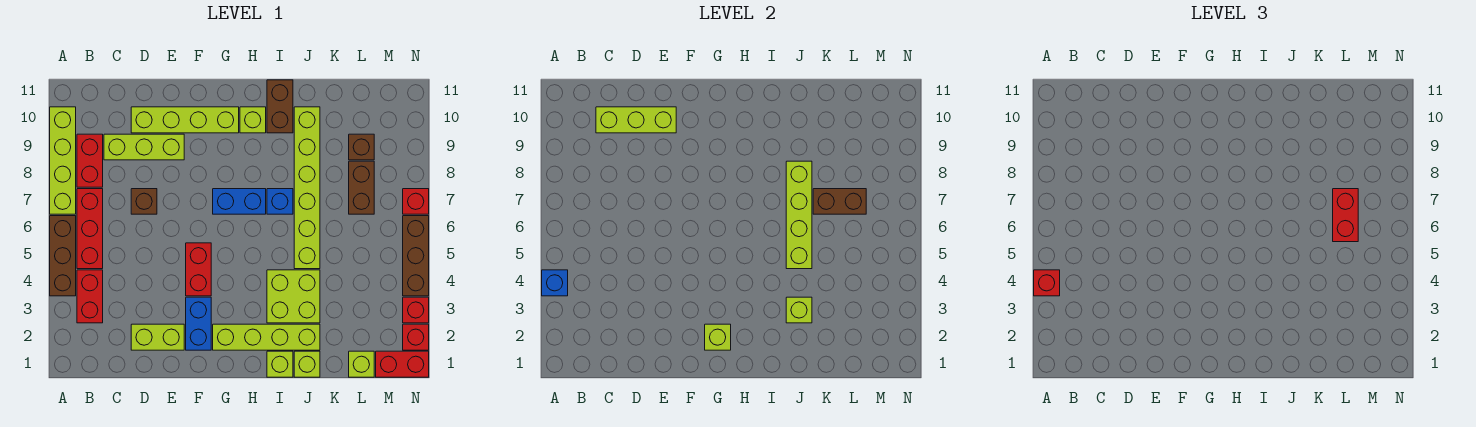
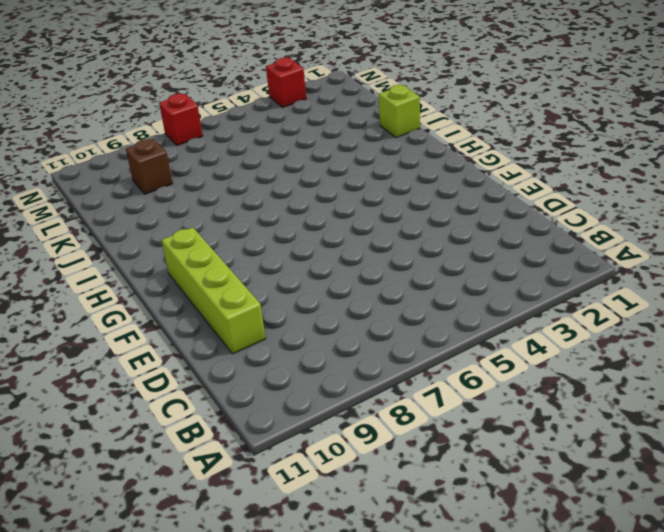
none -> brown brick A4:A6 level 1
none -> lime brick A7:A10 level 1
none -> red brick B3:B4 level 1
none -> red brick B5:B7 level 1

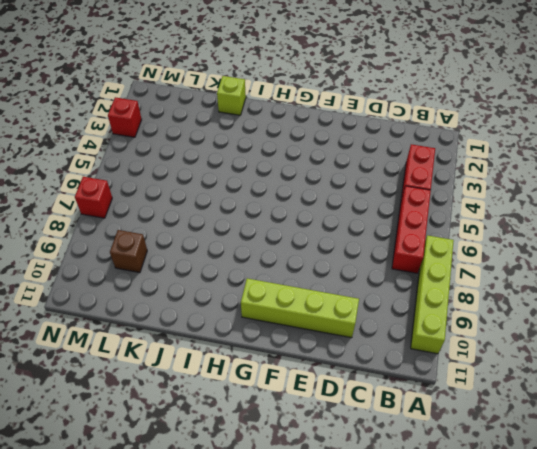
none -> brown brick A4:A6 level 1
none -> red brick B8:B9 level 1
none -> lime brick C9:E9 level 1
none -> lime brick D2:E2 level 1

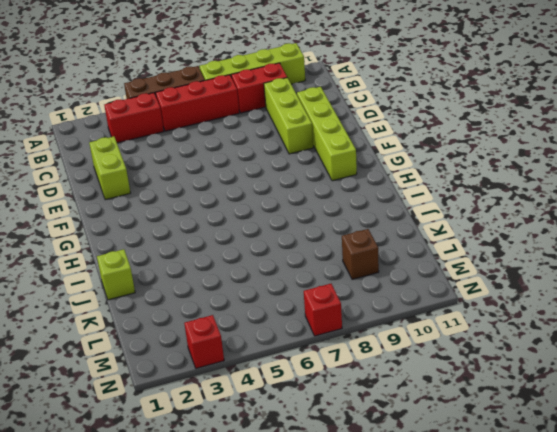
none -> brown brick D7 level 1
none -> blue brick F2:F3 level 1
none -> red brick F4:F5 level 1
none -> lime brick G2:J2 level 1

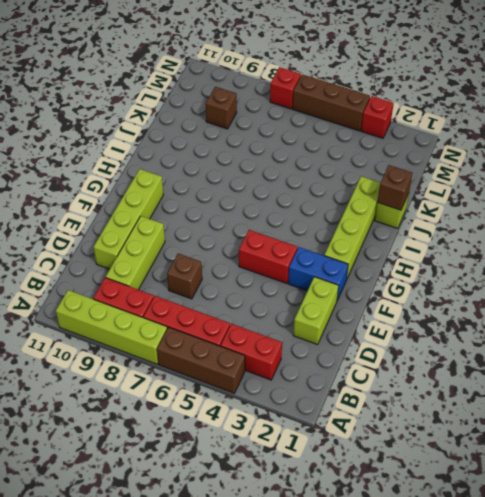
brown brick J1 level 2 -> none
none -> blue brick G7:H7 level 1
none -> lime brick H10 level 1
none -> lime brick I1 level 1
none -> lime brick I3:J4 level 1

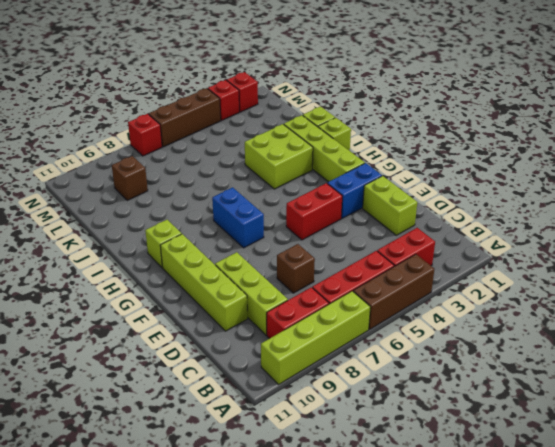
none -> blue brick I7 level 1
none -> brown brick I10:I11 level 1
none -> lime brick J5:J10 level 1
none -> lime brick L1 level 1

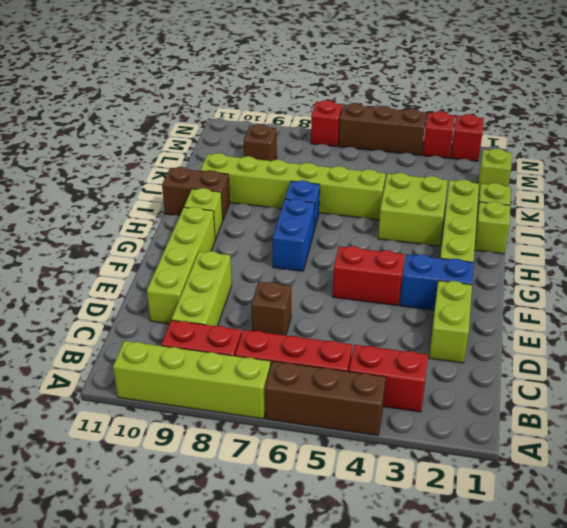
none -> brown brick L7:L8 level 1
none -> red brick M1:N1 level 1
none -> blue brick A4 level 2
none -> lime brick C10:E10 level 2

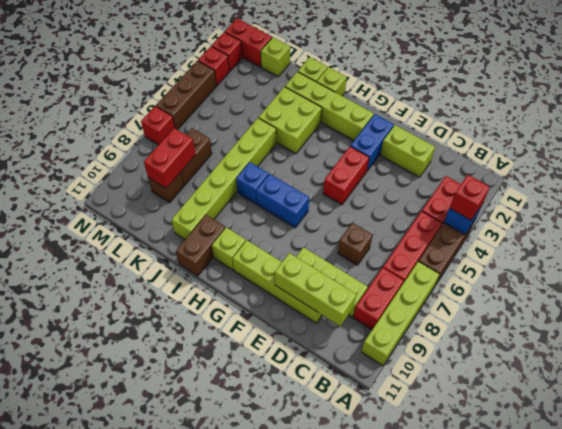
red brick L8:L9 level 2 -> red brick L6:L7 level 3
none -> lime brick G2 level 2
none -> lime brick J3 level 2
none -> lime brick J5:J8 level 2
none -> brown brick K7:L7 level 2

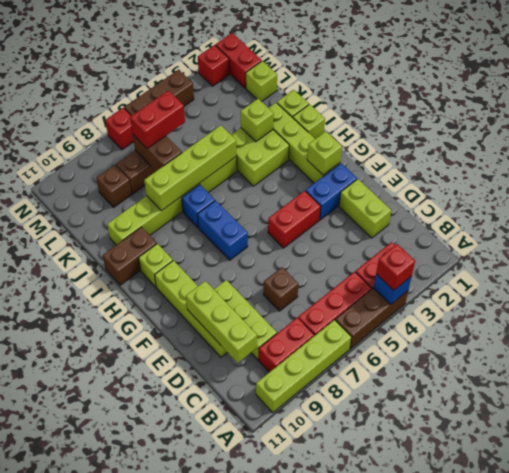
none -> red brick N3 level 1

